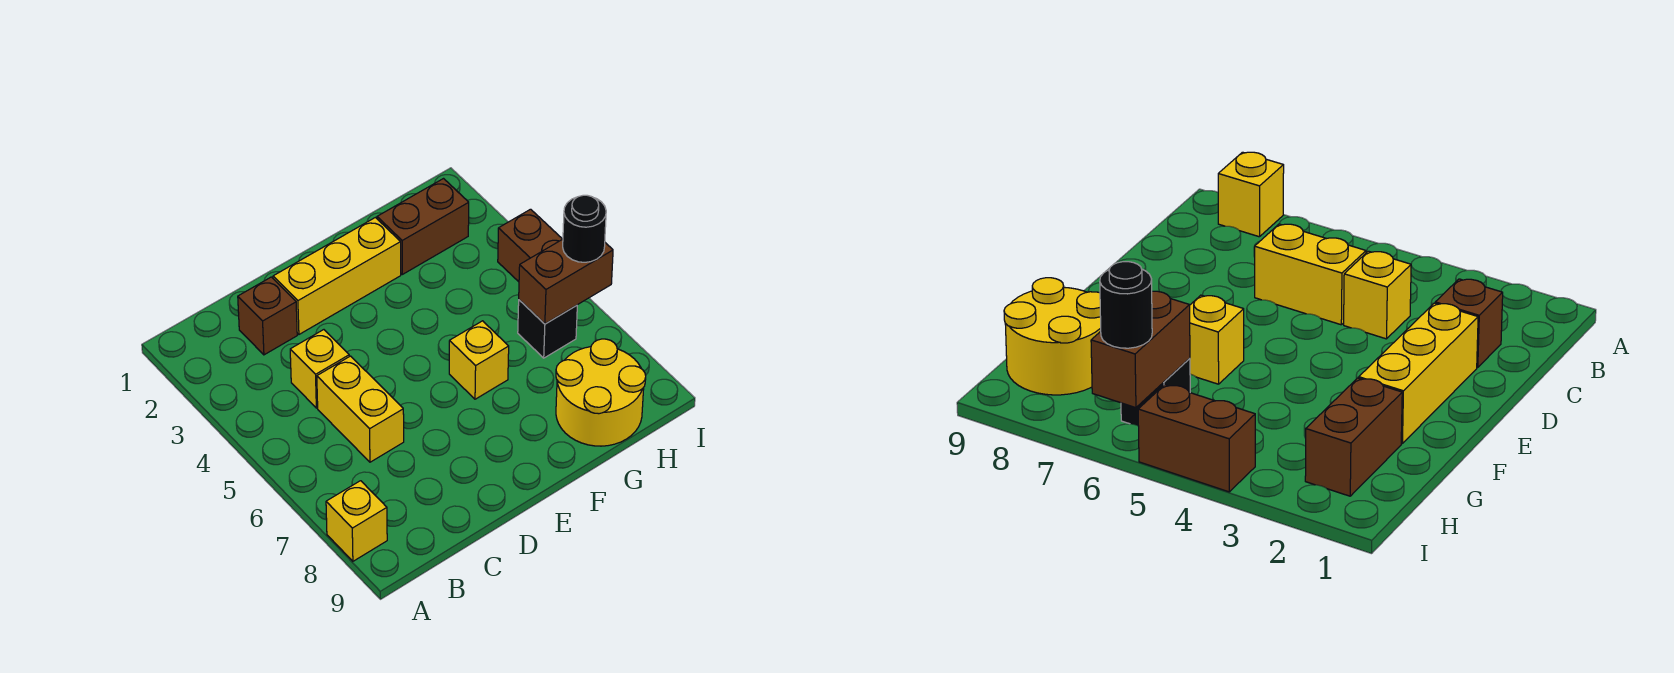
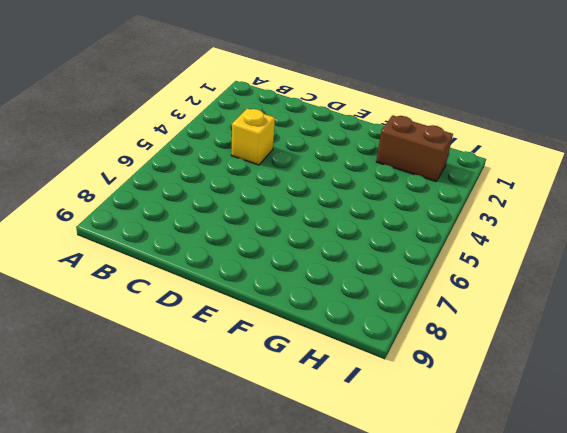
none -> yellow brick A8 level 1
none -> brown brick C2 level 1
none -> yellow brick C5:C6 level 1

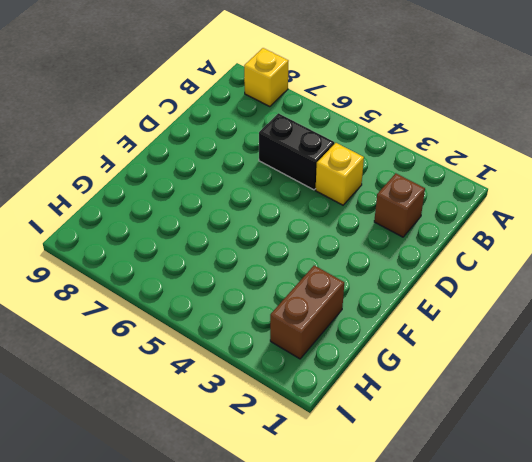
black brick C5:C6 level 1 -> yellow brick C5:C6 level 1
none -> yellow brick D2:F2 level 1
none -> yellow brick F6 level 1
none -> yellow round brick G8:H9 level 1

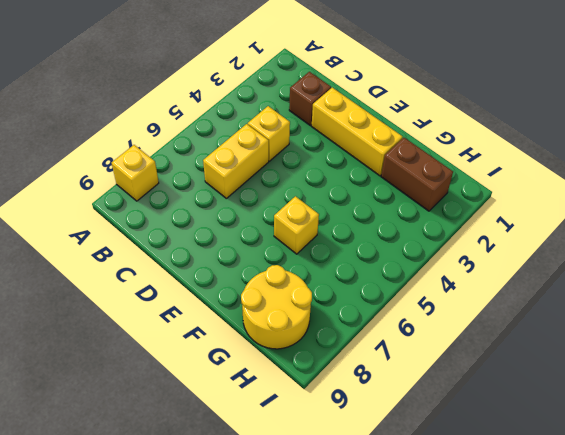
none -> black brick H6 level 1
none -> brown brick I4:I5 level 1
none -> brown brick H6:I6 level 2

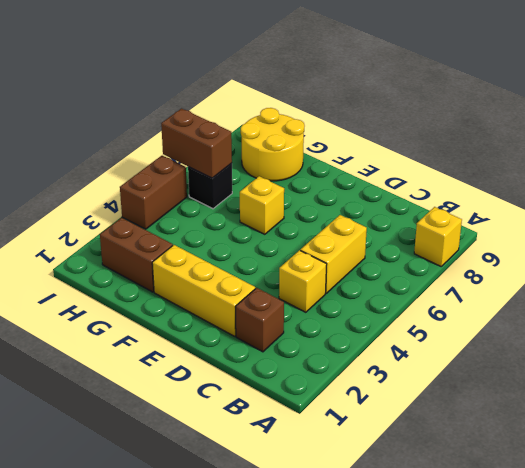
none -> black round brick I6 level 3

